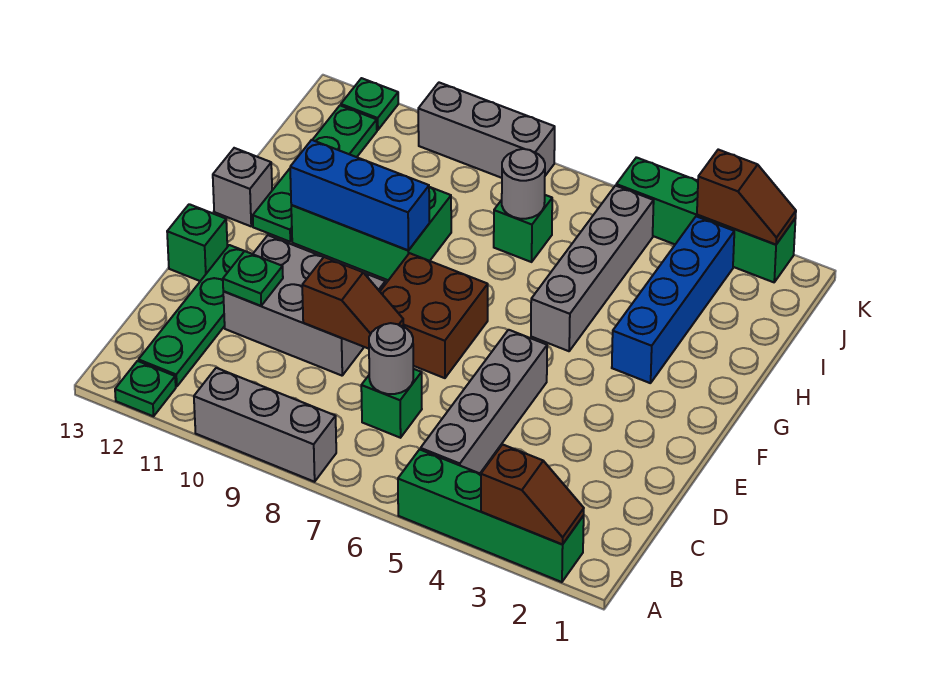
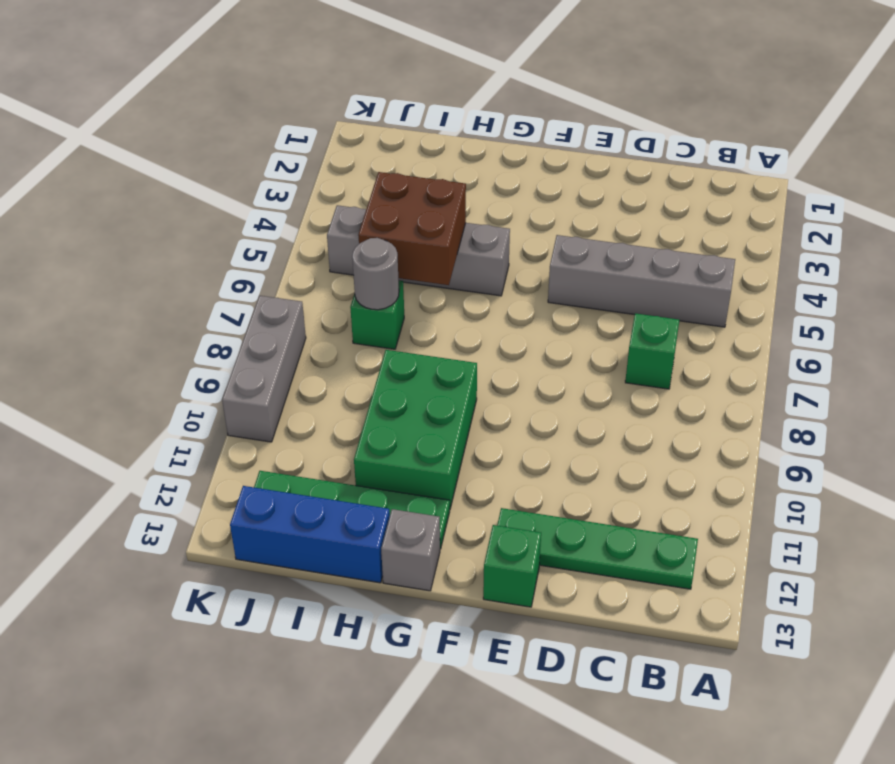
brown brick H5:I6 level 2 -> brown brick E7:F8 level 1
blue brick H13:J13 level 1 -> blue brick G9:G11 level 2
none -> green brick A2:A5 level 1
none -> grey brick A8:A10 level 1
none -> green plate A12 level 1

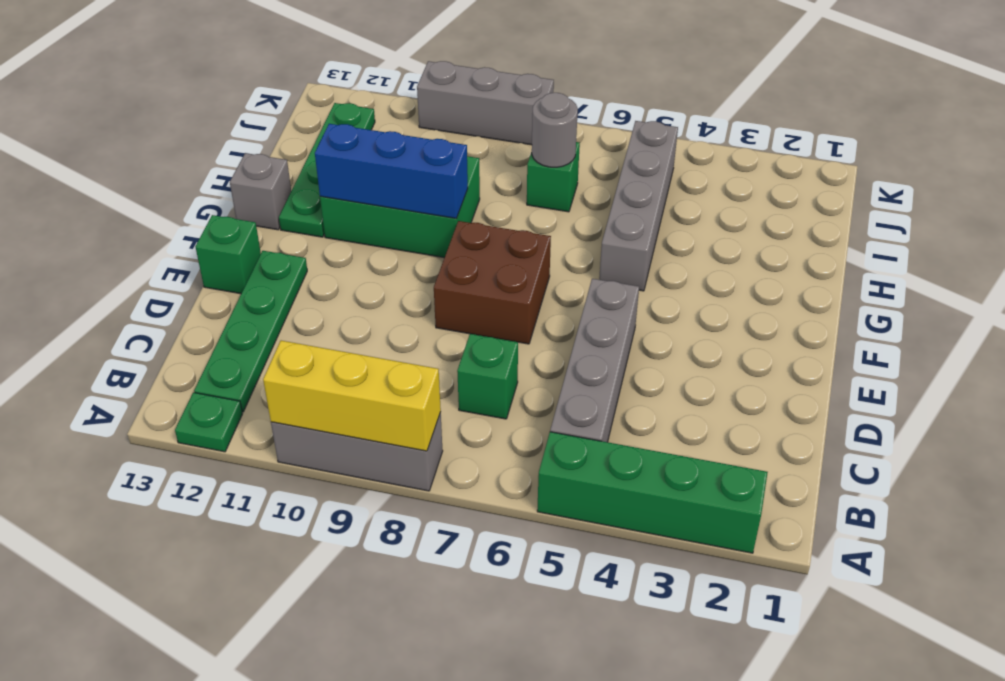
yellow brick A8:A10 level 2 -> none
none -> grey brick D9:E11 level 1
none -> blue brick G3:J3 level 1
none -> green brick K2:K5 level 1

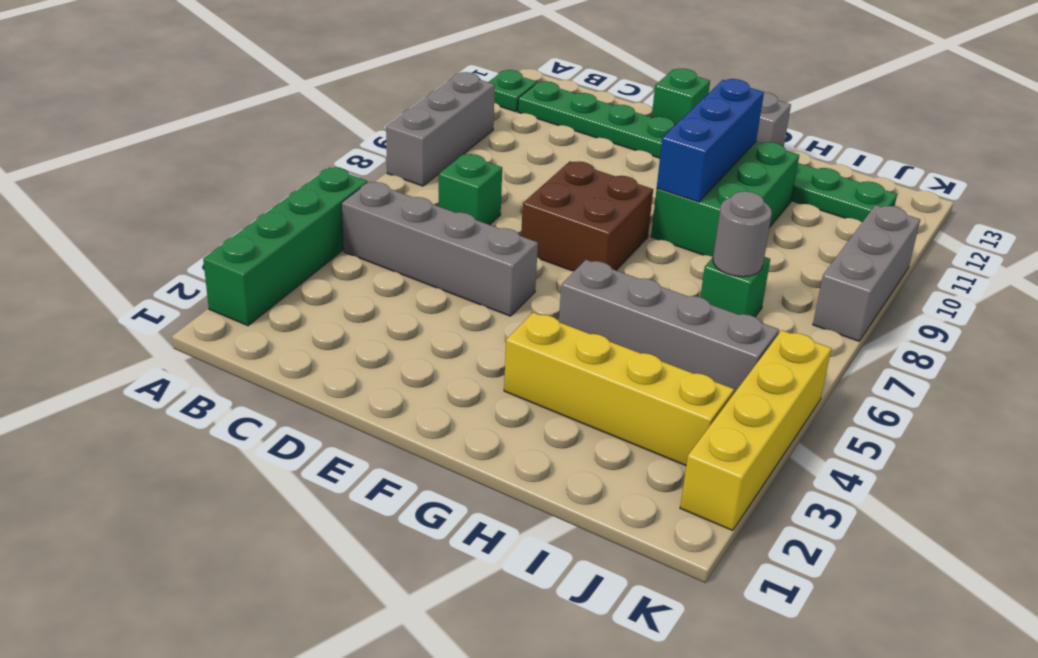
yellow brick G3:J3 level 1 -> blue brick G3:J3 level 1
yellow brick K2:K5 level 1 -> green brick K2:K5 level 1
none -> grey brick D9:E11 level 1
none -> green plate K12 level 1
none -> brown slope A2:A3 level 2 top 3

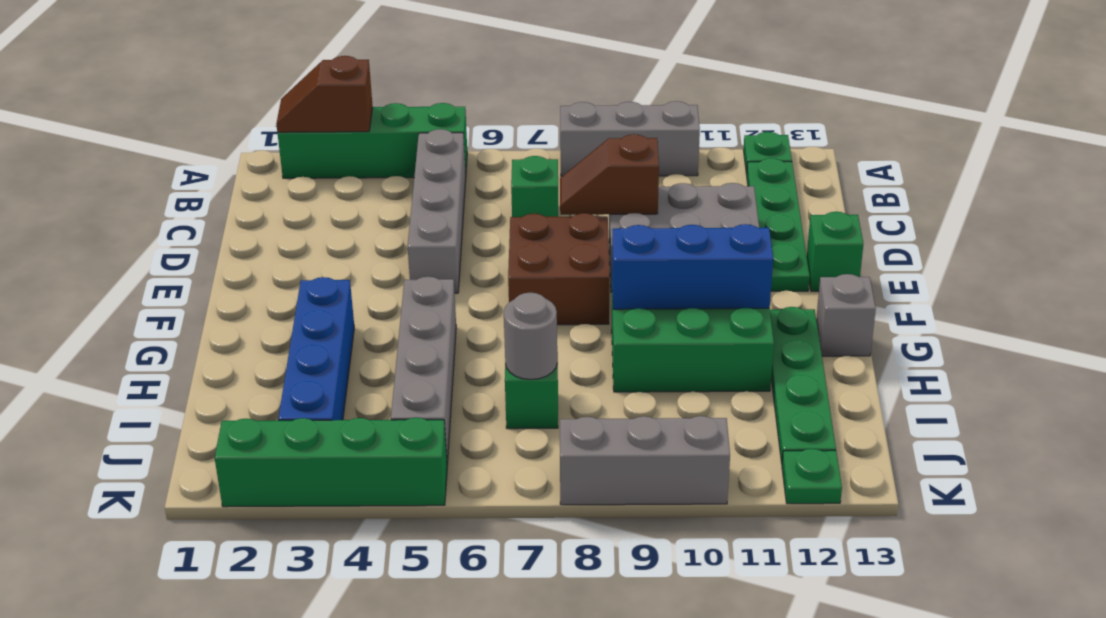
none -> grey round brick C7 level 2
none -> green plate D11 level 2
none -> brown slope K2:K3 level 2 top 3

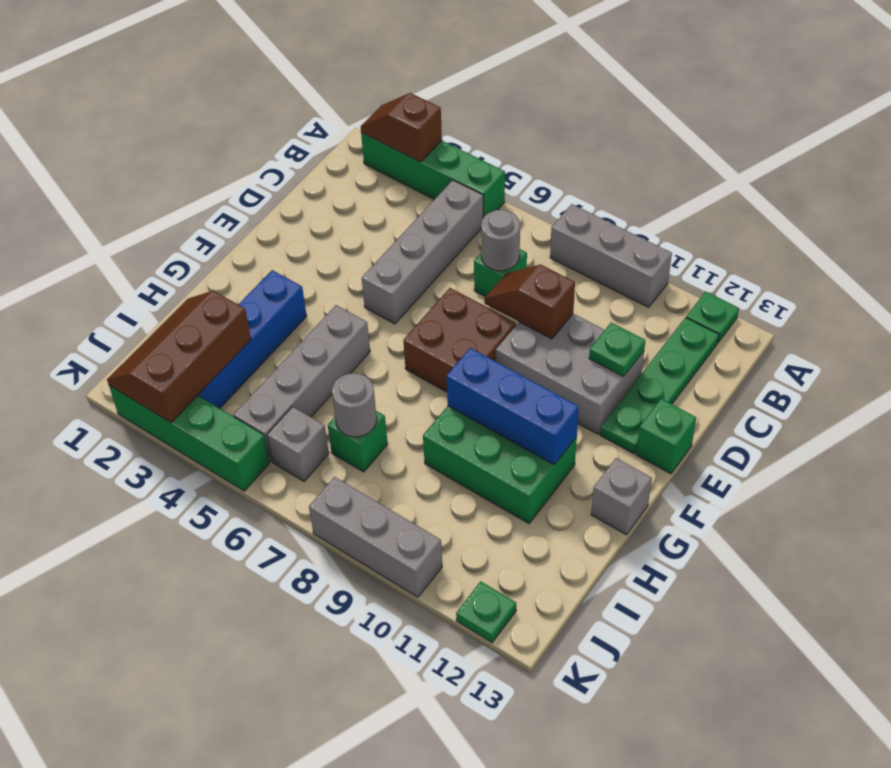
brown slope I2:K3 level 2 top 3 -> brown slope K2:K3 level 2 top 3
grey brick J6 level 1 -> none
none -> green plate G12:J12 level 1

